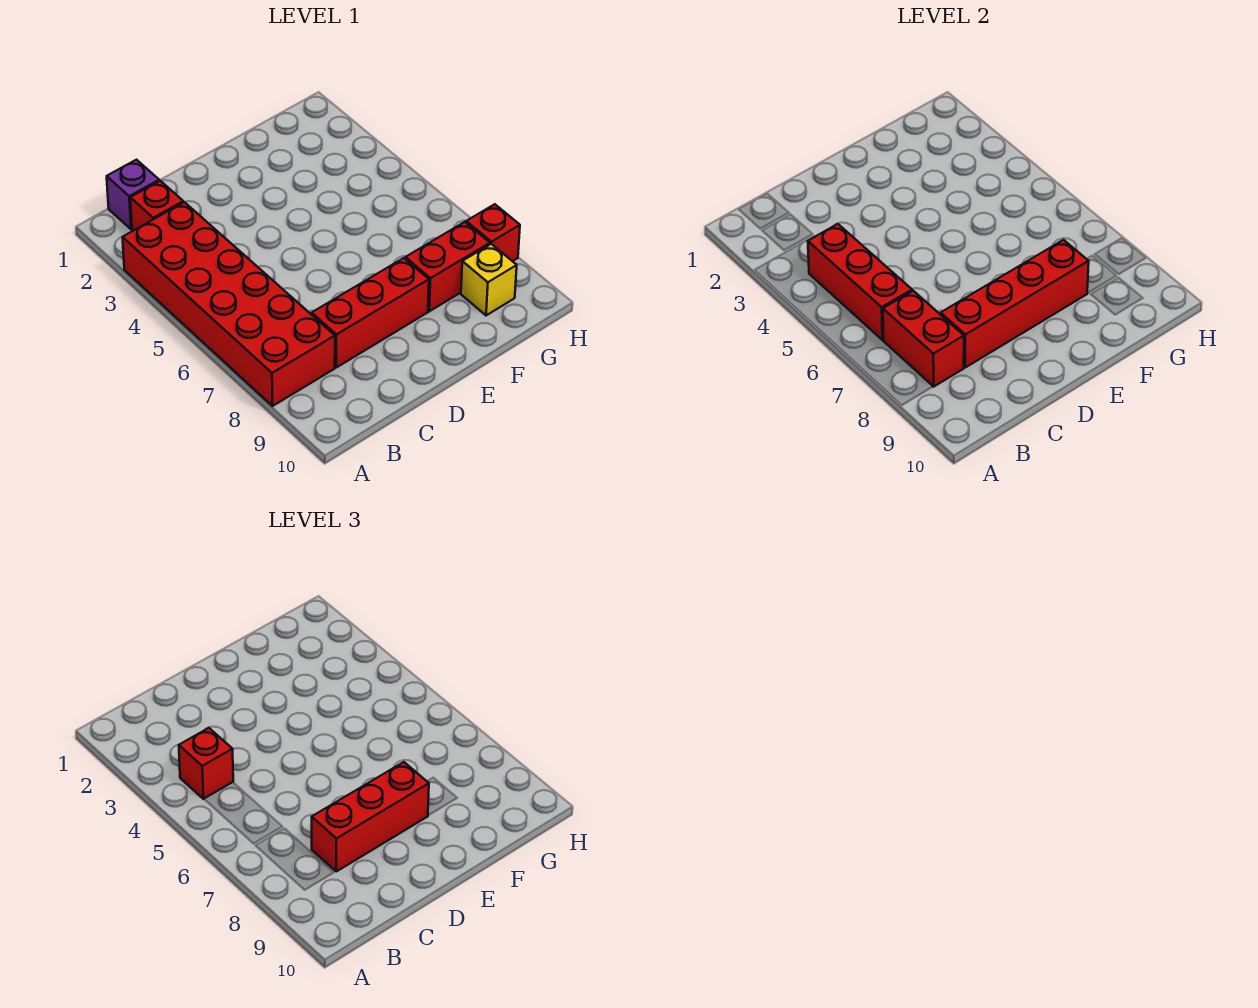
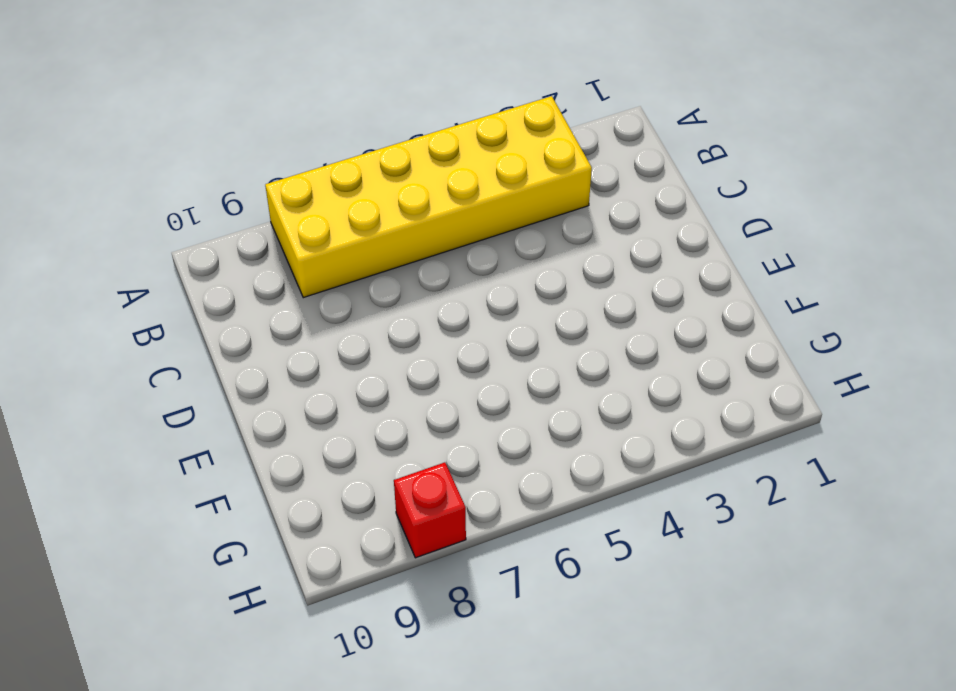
yellow brick A3:B8 level 1 -> red brick A3:B8 level 1
none -> purple brick B1 level 1
none -> red brick B2 level 1
none -> red brick C8:E8 level 1

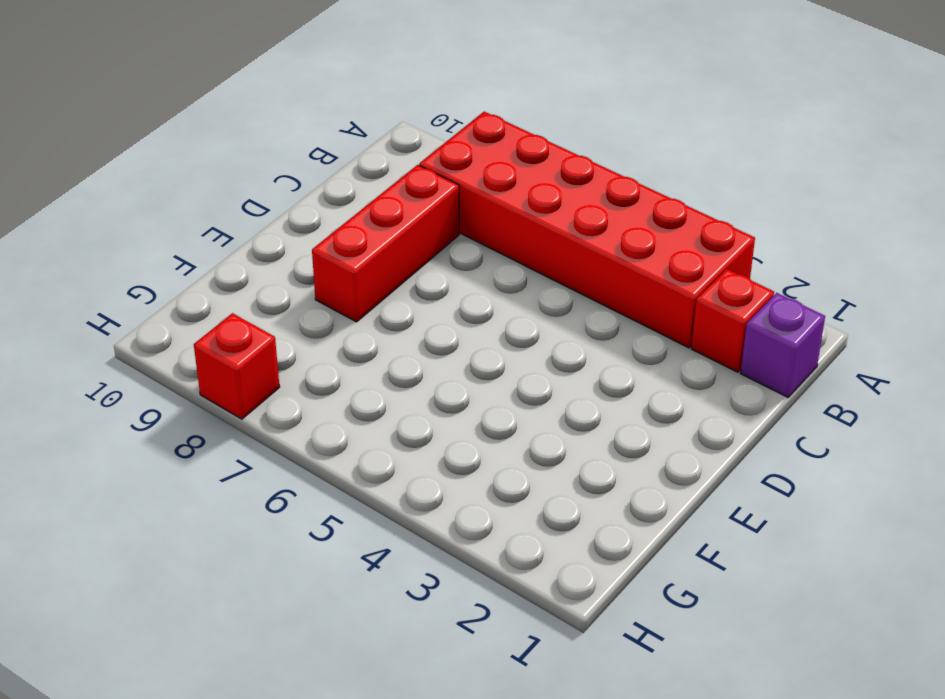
none -> red brick F8:G8 level 1
none -> yellow brick G9 level 1
none -> red brick B4:B6 level 2

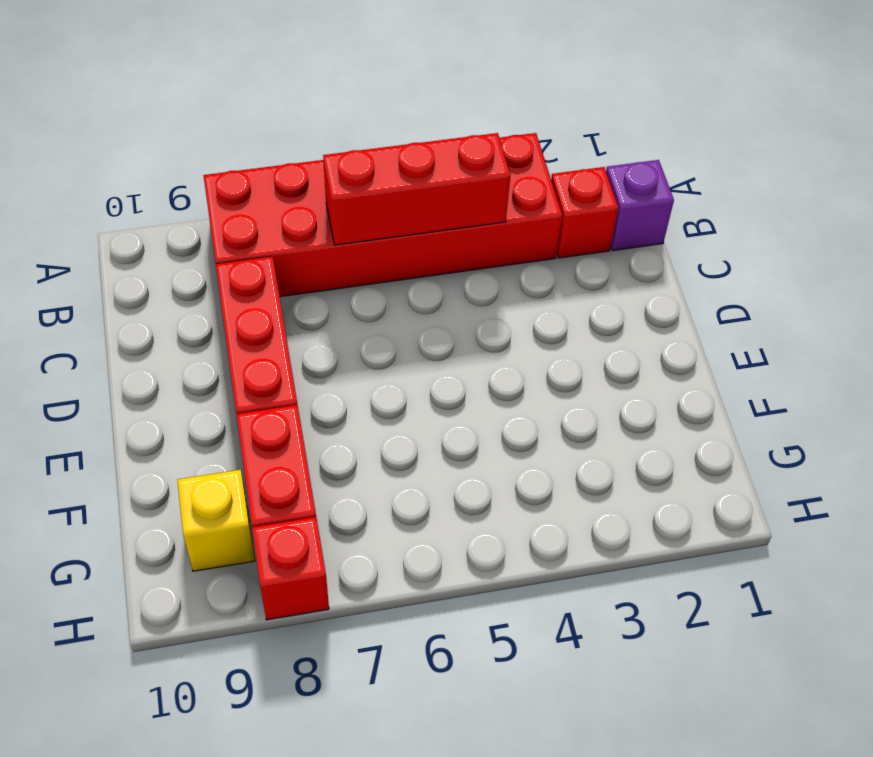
none -> red brick B7:B8 level 2
none -> red brick C8:F8 level 2
none -> red brick B4 level 3

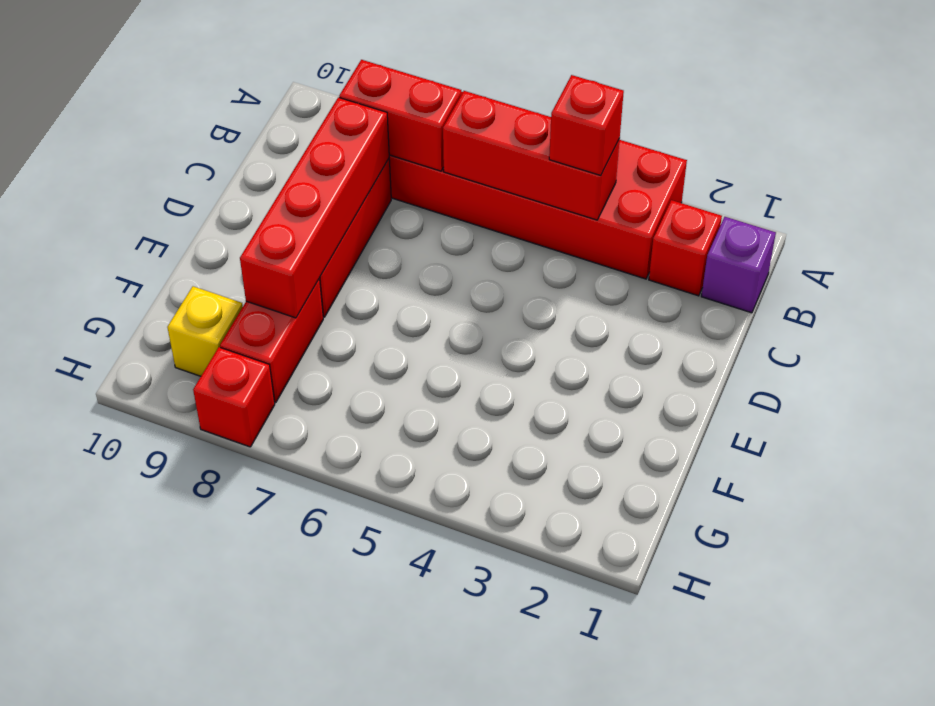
none -> red brick C8:E8 level 3

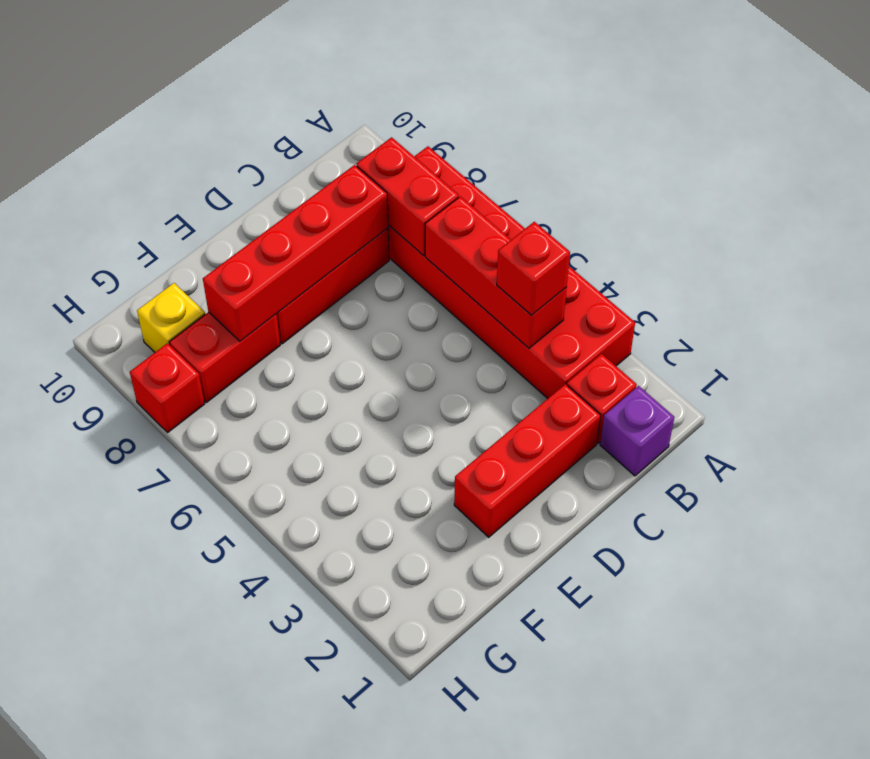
red brick C2:E2 level 1 -> red brick C8:E8 level 3

